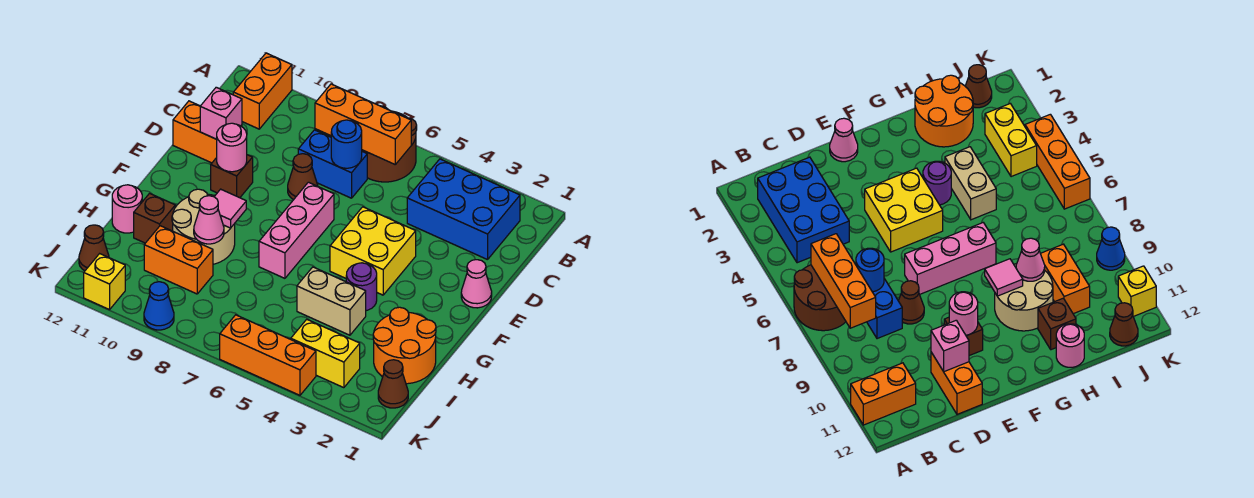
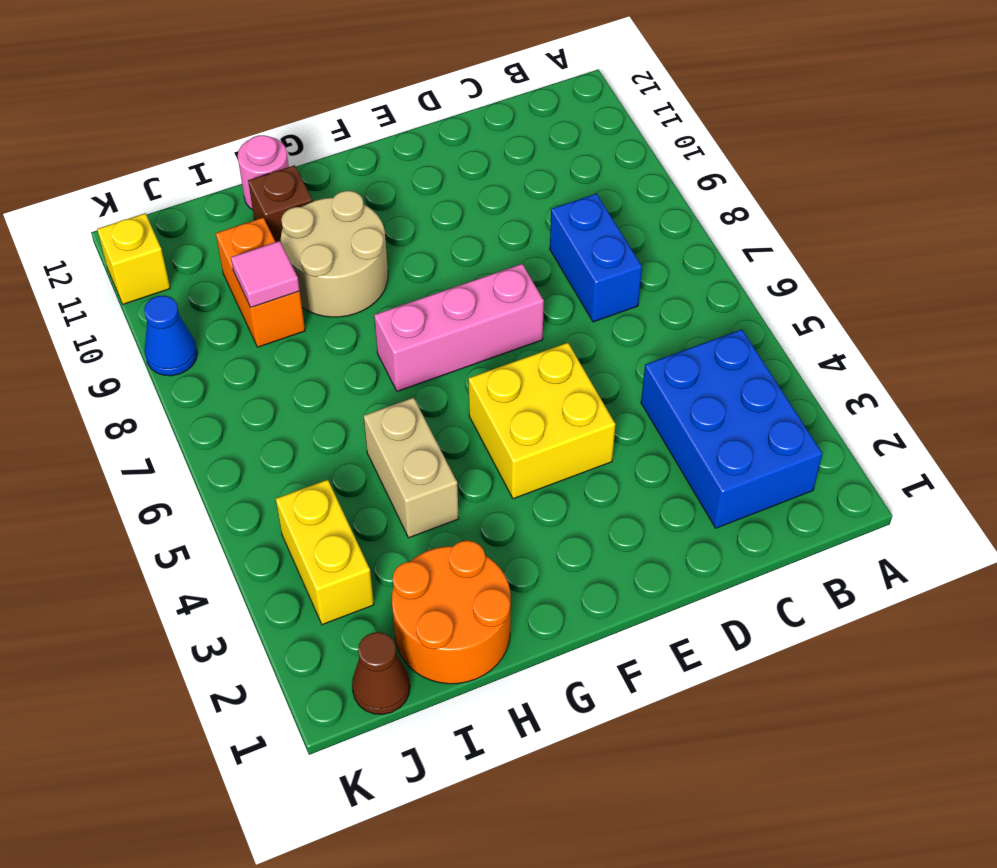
pink tile I9 level 2 -> pink tile G9 level 2
none -> brown round brick A6:B7 level 1
none -> orange brick A11:B11 level 1
none -> brown cone D8 level 1

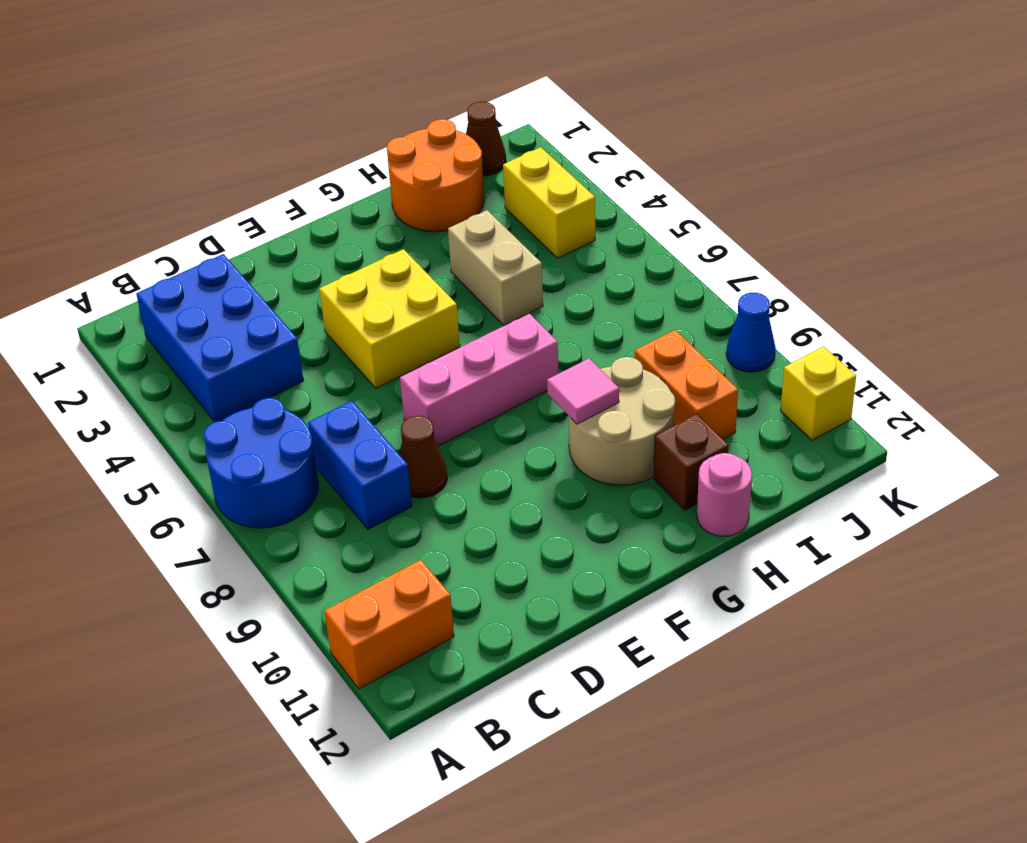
blue round brick A6:B7 level 1 -> brown round brick A6:B7 level 1
none -> orange brick D11:D12 level 1
none -> pink cone E1 level 1
none -> brown brick E10 level 1

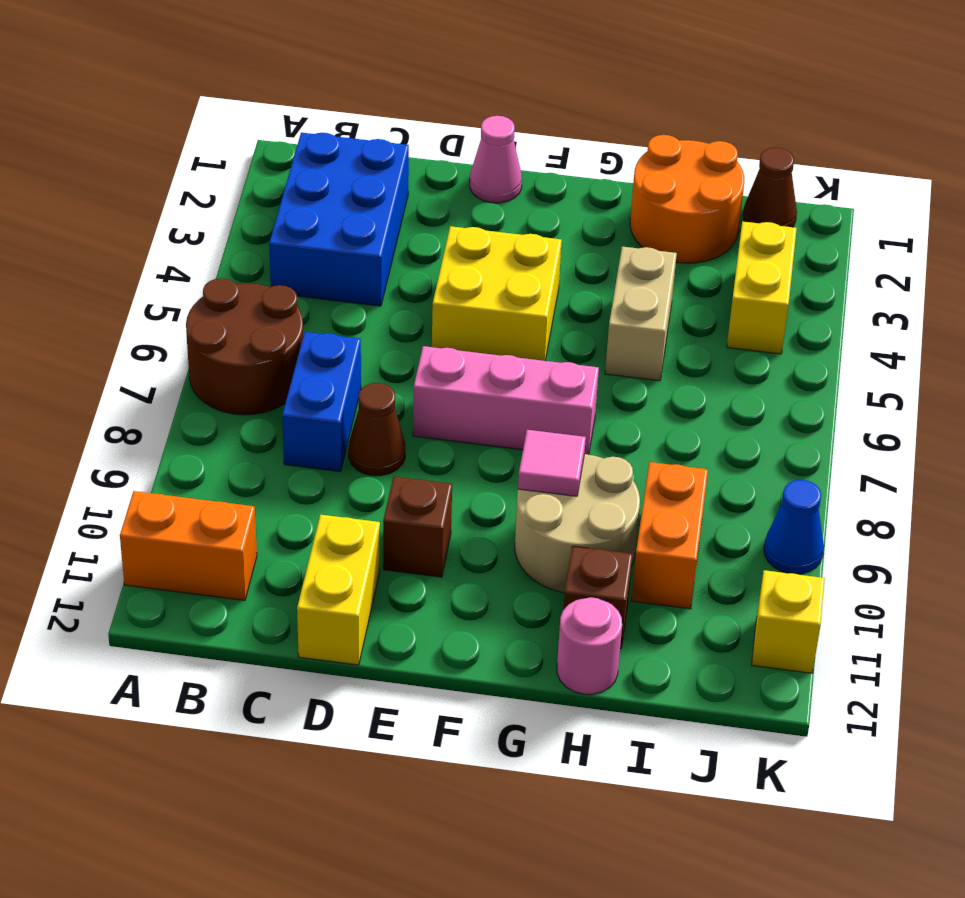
yellow brick D11:D12 level 1 -> orange brick D11:D12 level 1
none -> purple round brick G4 level 1
none -> brown cone J12 level 1
none -> orange brick K4:K6 level 1

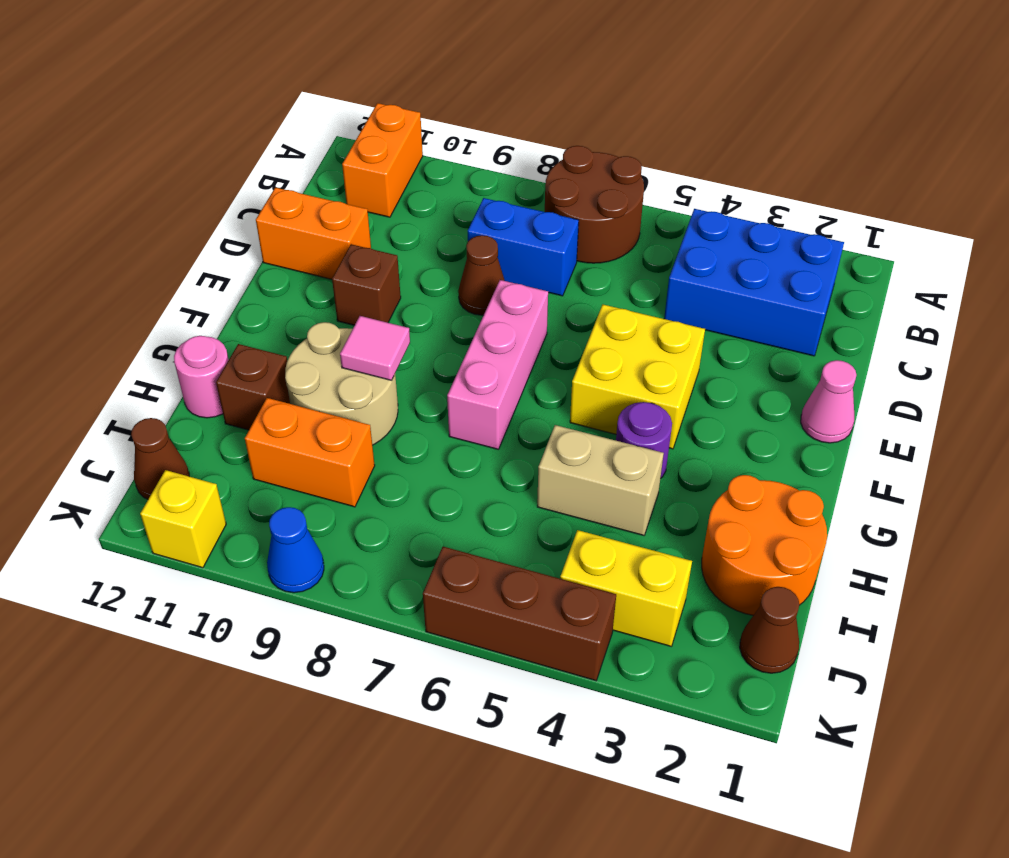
brown brick K4:K6 level 1 -> orange brick K4:K6 level 1
none -> orange brick B6:B8 level 2
none -> blue round brick C7 level 2
none -> pink brick D11 level 2

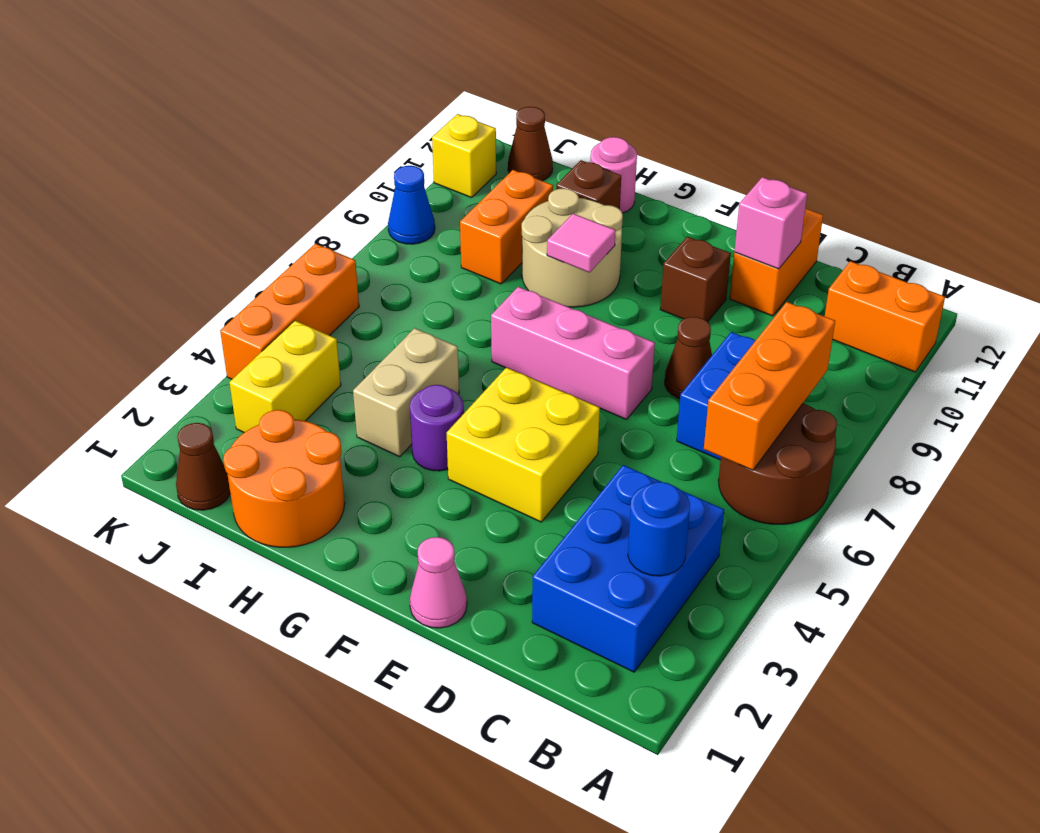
blue round brick B3 level 2 -> blue round brick C7 level 2
none -> pink round brick E10 level 2
none -> pink cone H9 level 2

